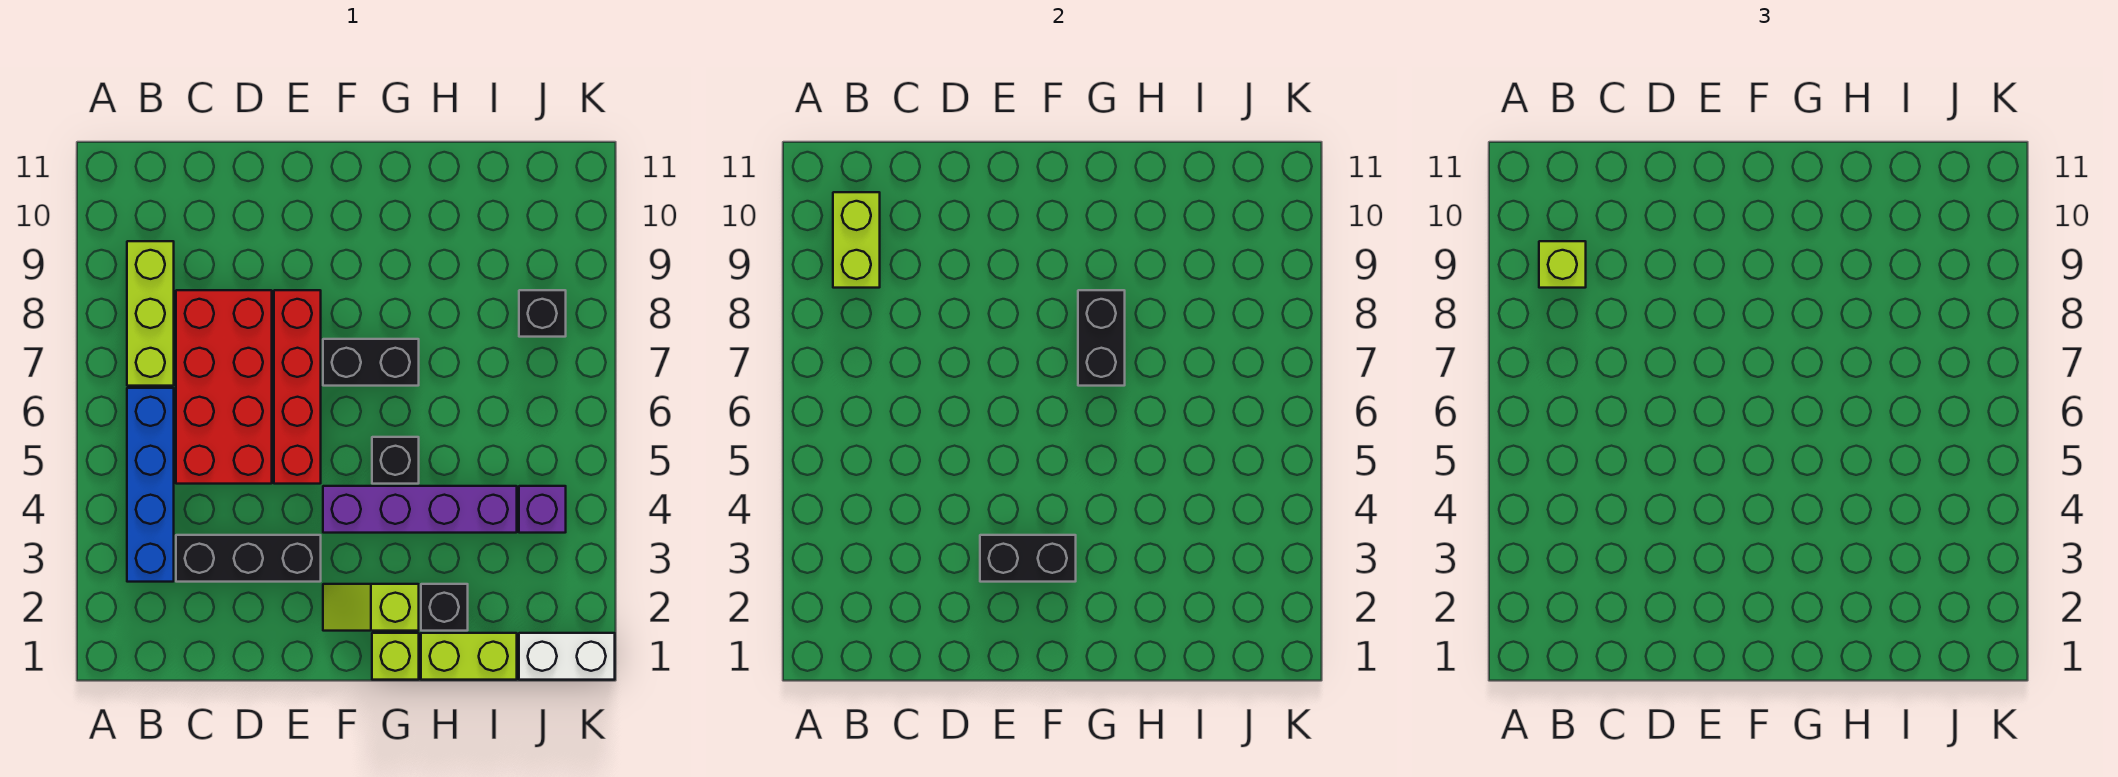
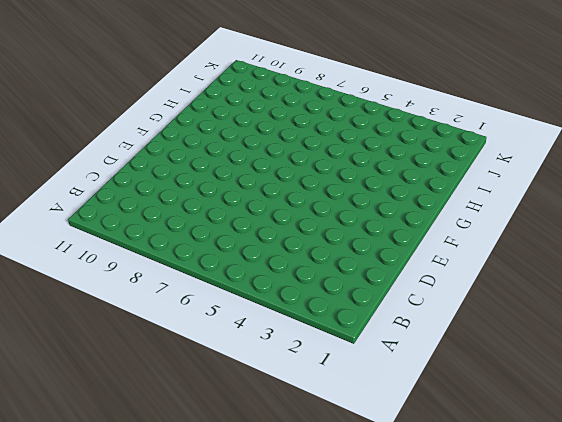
none -> blue brick B3:B6 level 1
none -> lime brick B7:B9 level 1
none -> black brick C3:E3 level 1

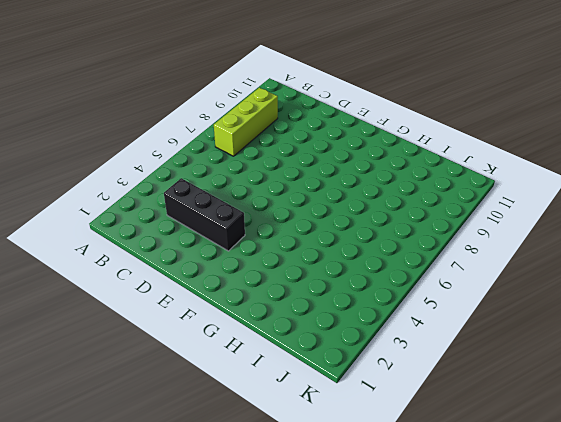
none -> blue brick B3:B6 level 1
none -> red brick C5:D8 level 1
none -> red brick E5:E8 level 1

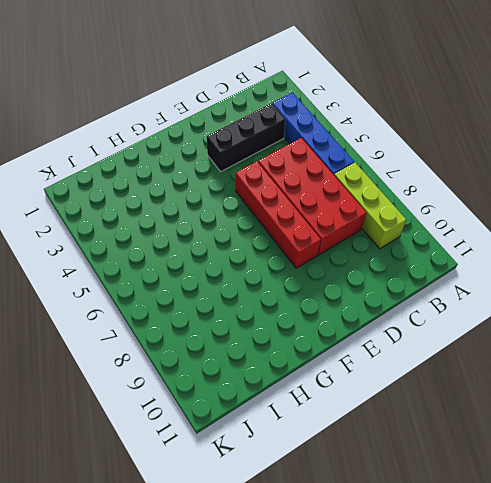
none -> lime slope F2:G2 level 1 top G
none -> purple brick F4:I4 level 1
none -> black brick F7:G7 level 1

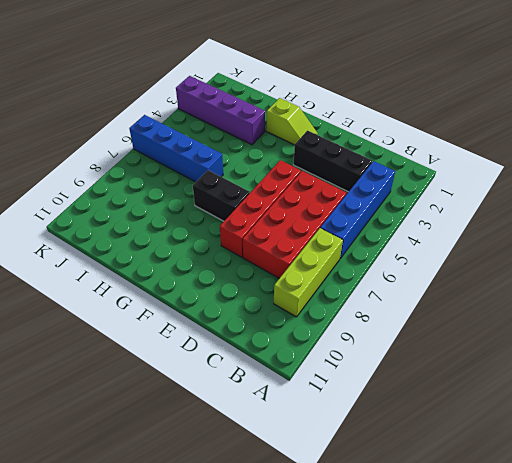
purple brick H3:K3 level 1 -> purple brick F4:I4 level 1
blue brick H6:K6 level 1 -> none
none -> lime brick G1 level 1
none -> black brick G5 level 1
none -> lime brick H1:I1 level 1

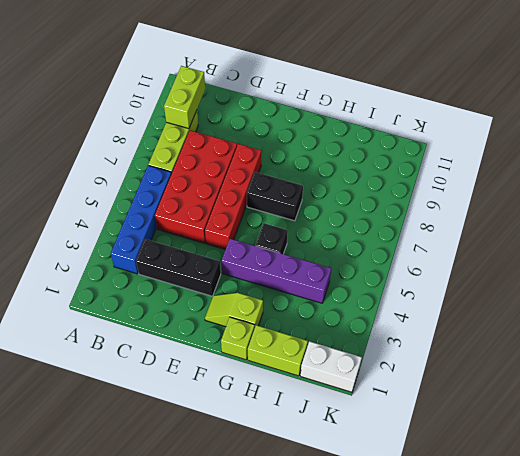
none -> black brick H2 level 1
none -> purple brick J4 level 1
none -> black brick J8 level 1

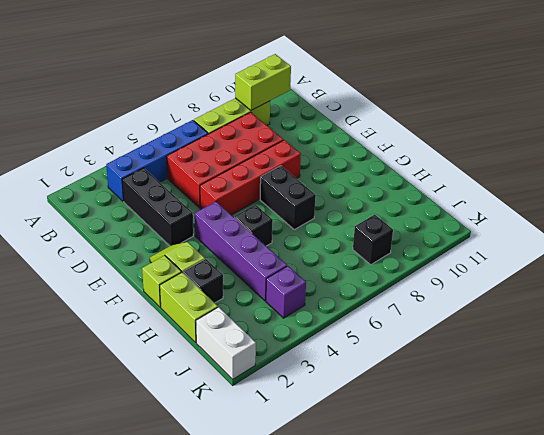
none -> black brick E3:F3 level 2
none -> black brick G7:G8 level 2
none -> lime brick B9 level 3

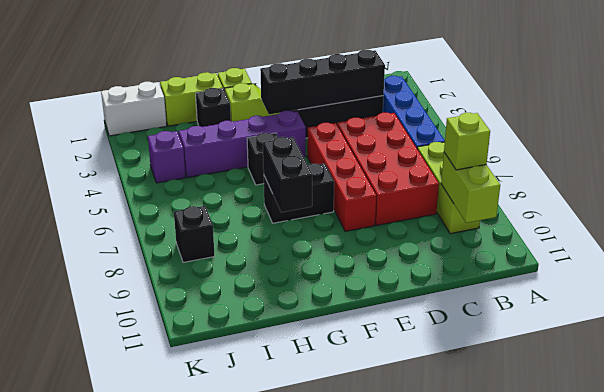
black brick C3:F3 level 2 -> black brick E3:F3 level 2

